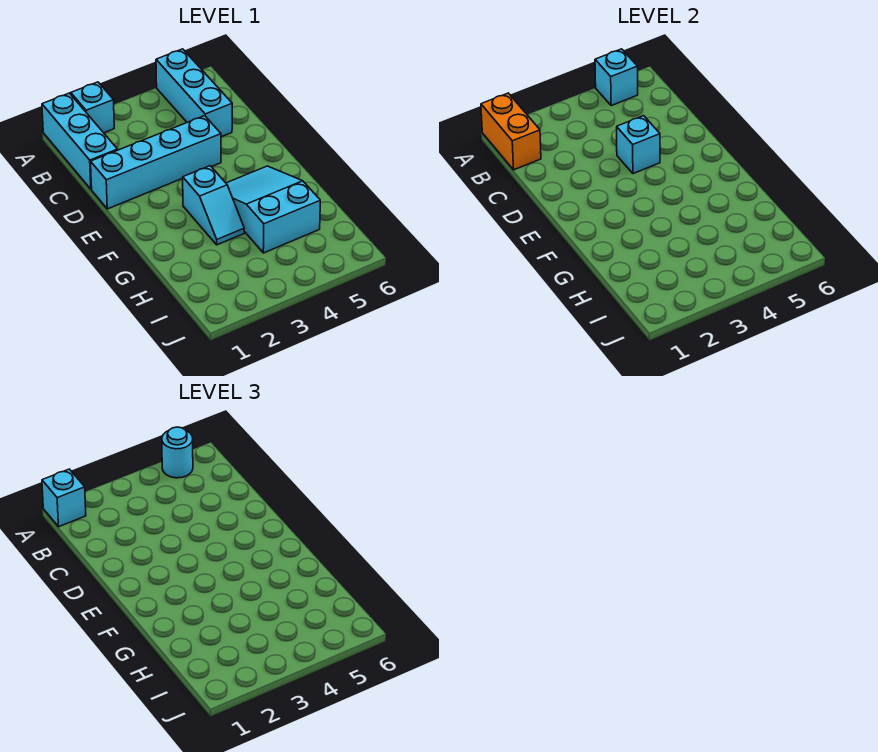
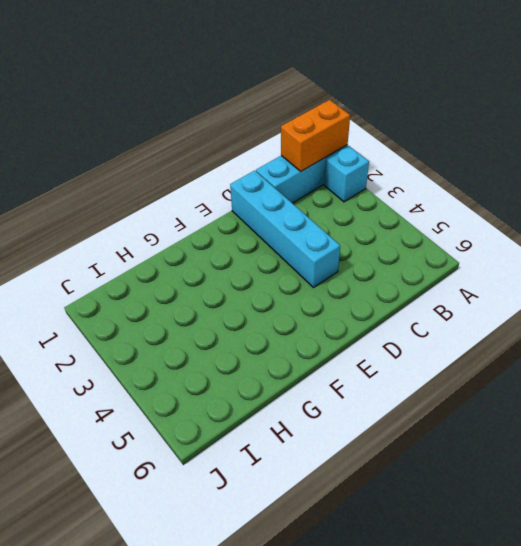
none -> cyan brick A5:C5 level 1
none -> cyan slope F3:G3 level 1 top F

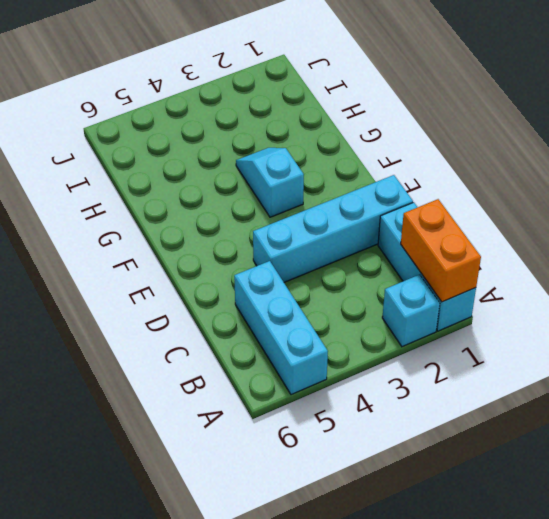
none -> cyan slope F4:H5 level 1 top H
none -> cyan brick A5 level 2

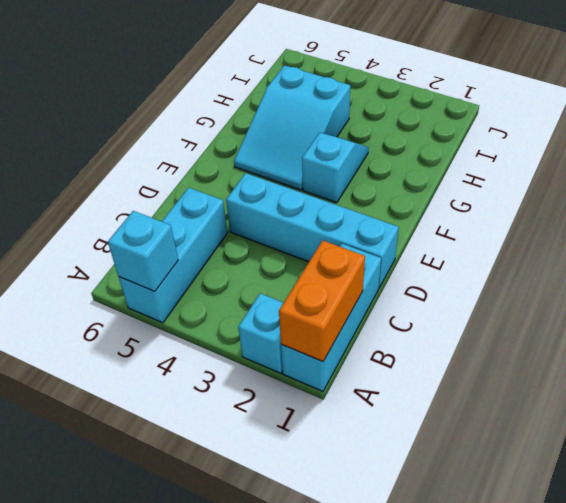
none -> cyan brick D4 level 2
none -> cyan brick A1 level 3

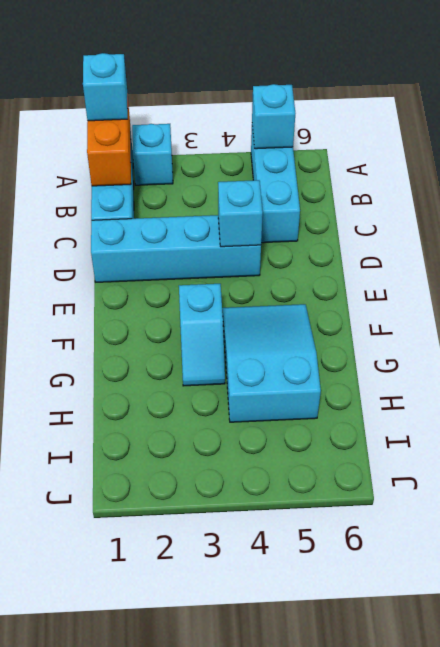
none -> cyan round brick A5 level 3

